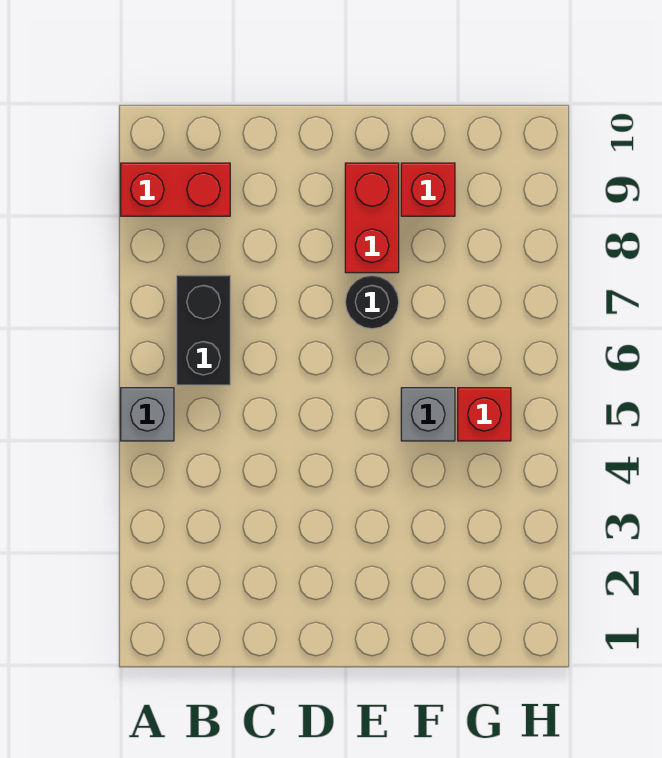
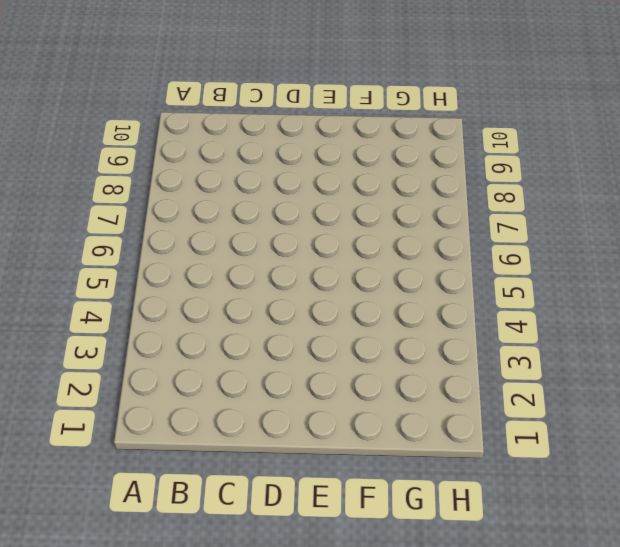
none -> grey brick A5 level 1
none -> red brick A9:B9 level 1

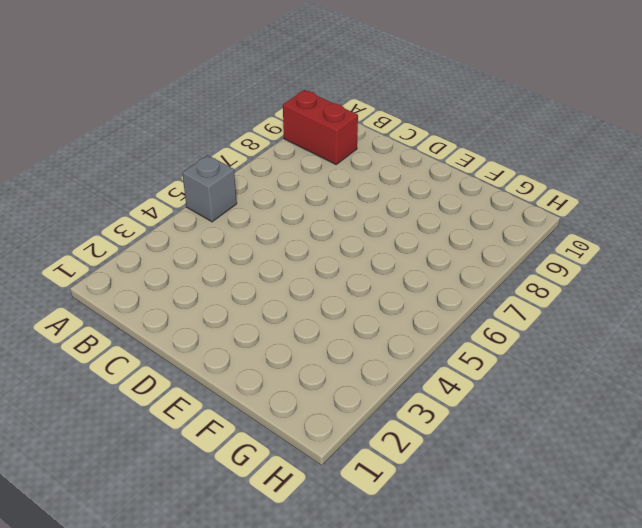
none -> black brick B6:B7 level 1
none -> black round brick E7 level 1

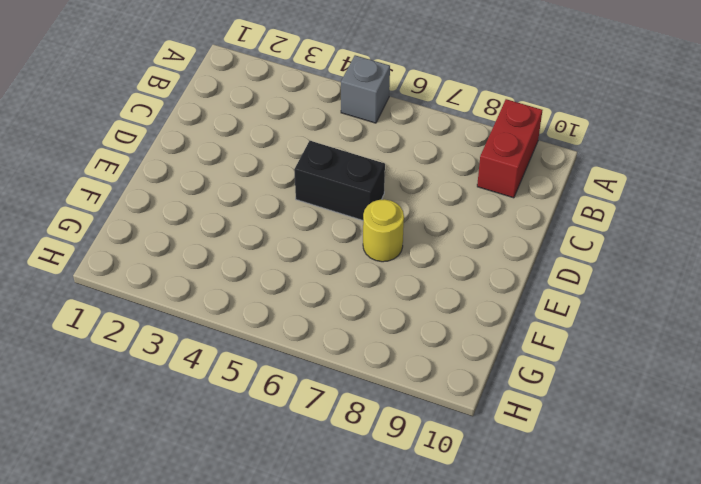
black brick D5:D6 level 1 -> black brick B6:B7 level 1
yellow round brick E7 level 1 -> black round brick E7 level 1
none -> red brick E8:E9 level 1
none -> grey brick F5 level 1

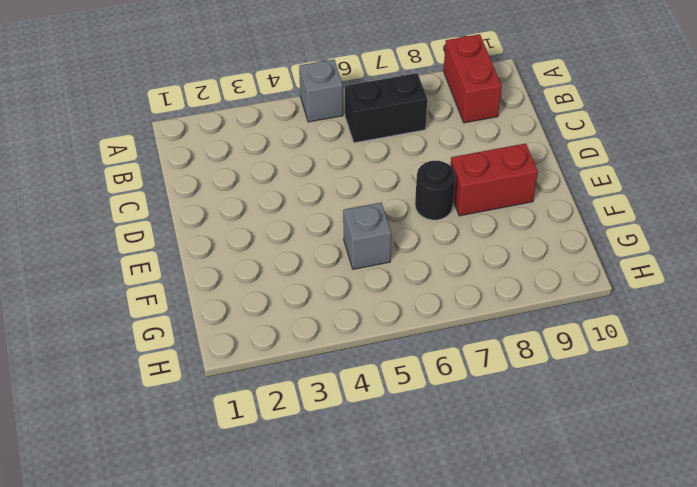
none -> red brick F9 level 1
none -> red brick G5 level 1

